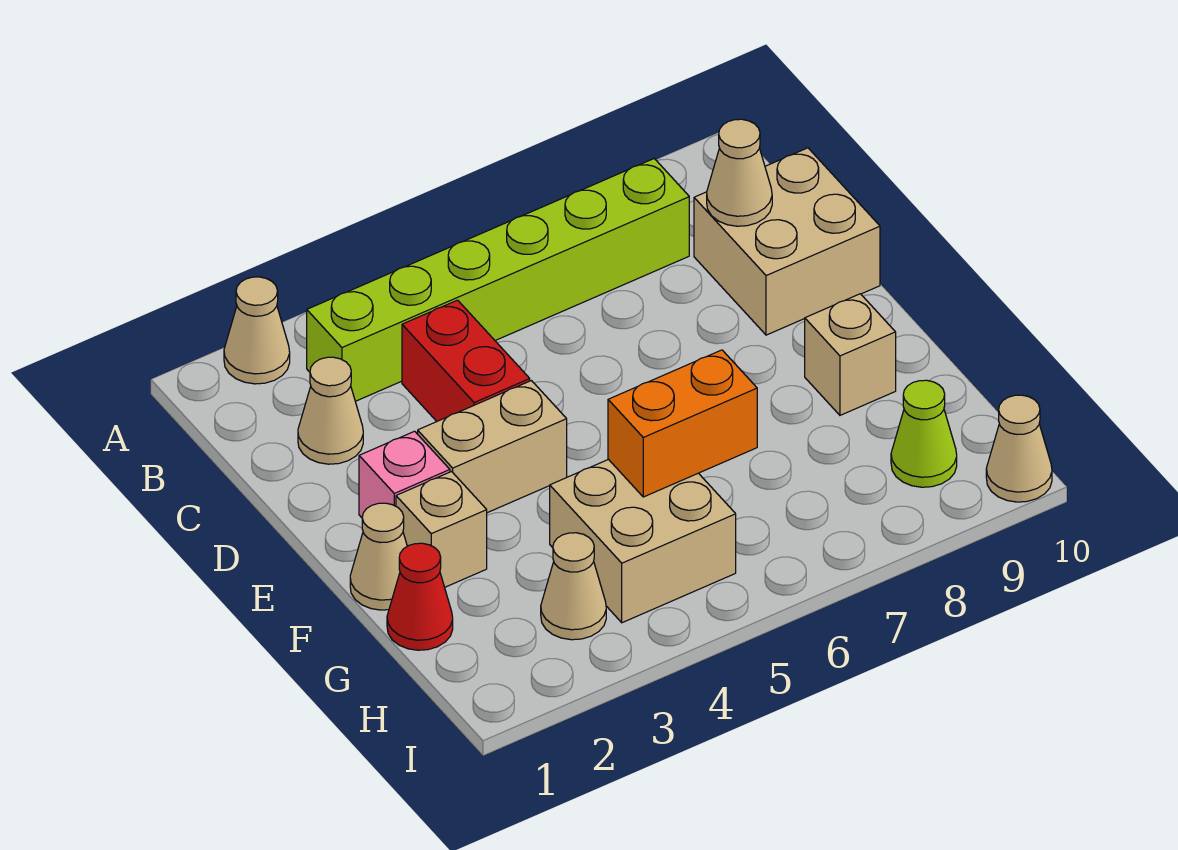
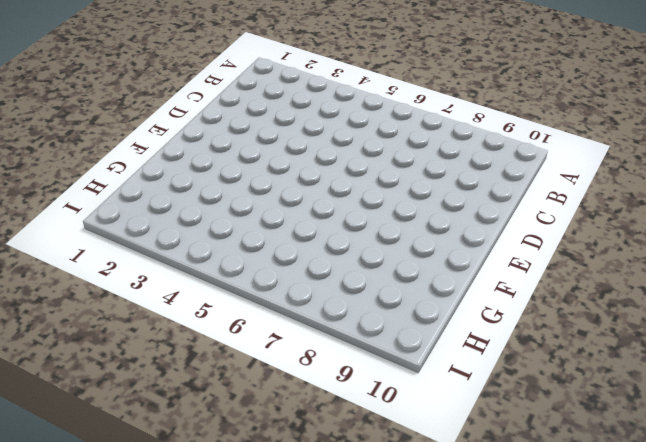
none -> tan cone A2 level 1
none -> lime brick B3:B8 level 1
none -> tan cone C2 level 1

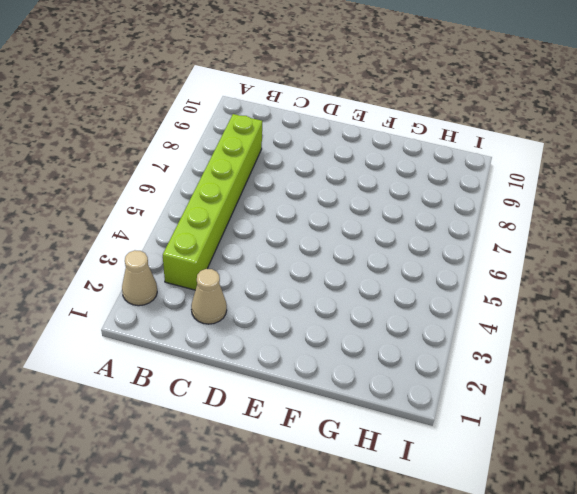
none -> red brick C4:D4 level 1
none -> tan brick C9:D10 level 1
none -> pink brick E2 level 1

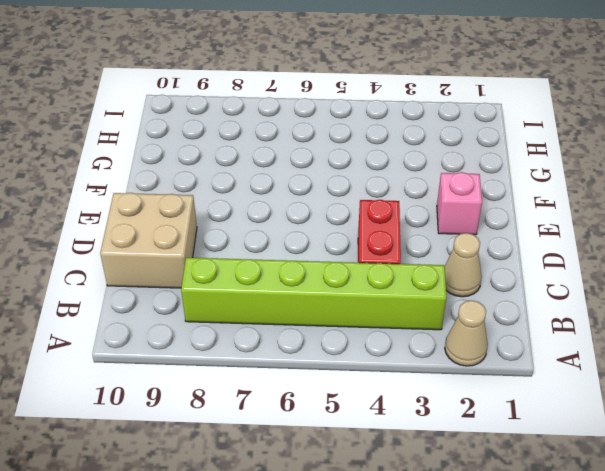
none -> tan brick E3:E4 level 1
none -> tan cone F1 level 1
none -> tan brick F2 level 1

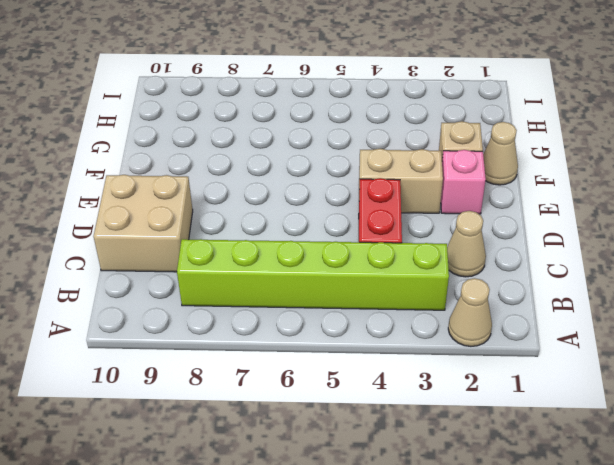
none -> tan brick F9 level 1
none -> red cone G1 level 1
none -> tan brick G4:H5 level 1

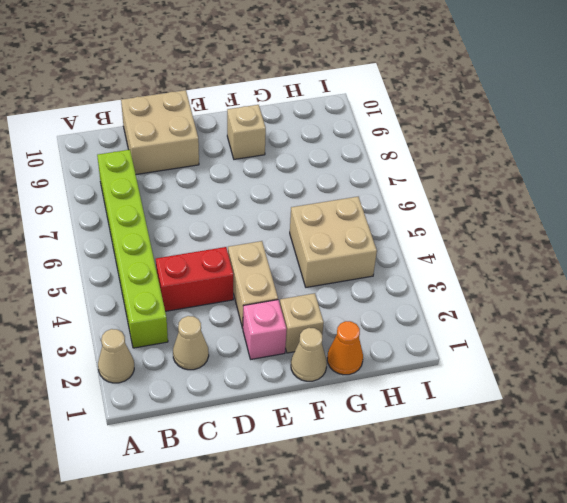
orange cone G1 level 1 -> red cone G1 level 1
none -> tan cone H3 level 1
none -> lime cone H9 level 1
none -> tan cone I10 level 1

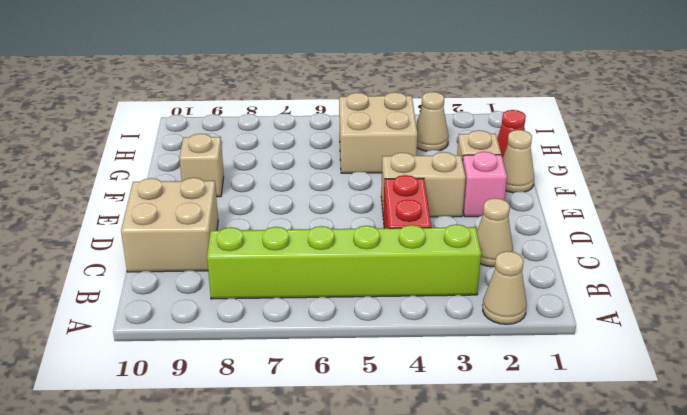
none -> lime cone H9 level 1
none -> tan cone I10 level 1
none -> tan cone C9 level 2

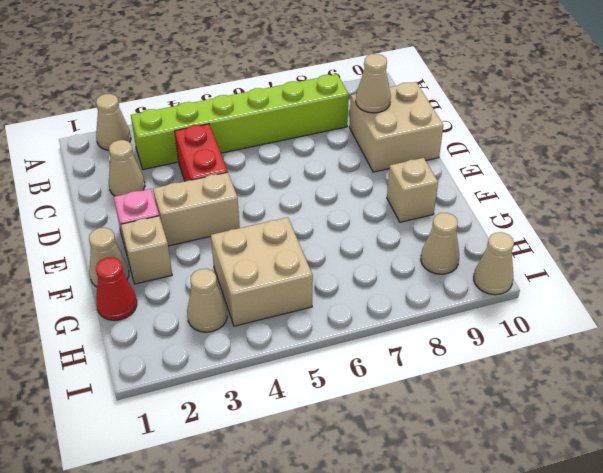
tan cone H9 level 1 -> lime cone H9 level 1
none -> orange brick G5:G6 level 2

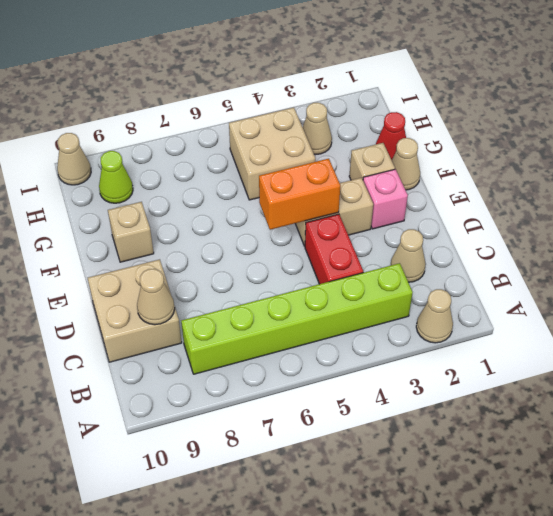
orange brick E4:E5 level 2 -> orange brick G5:G6 level 2

